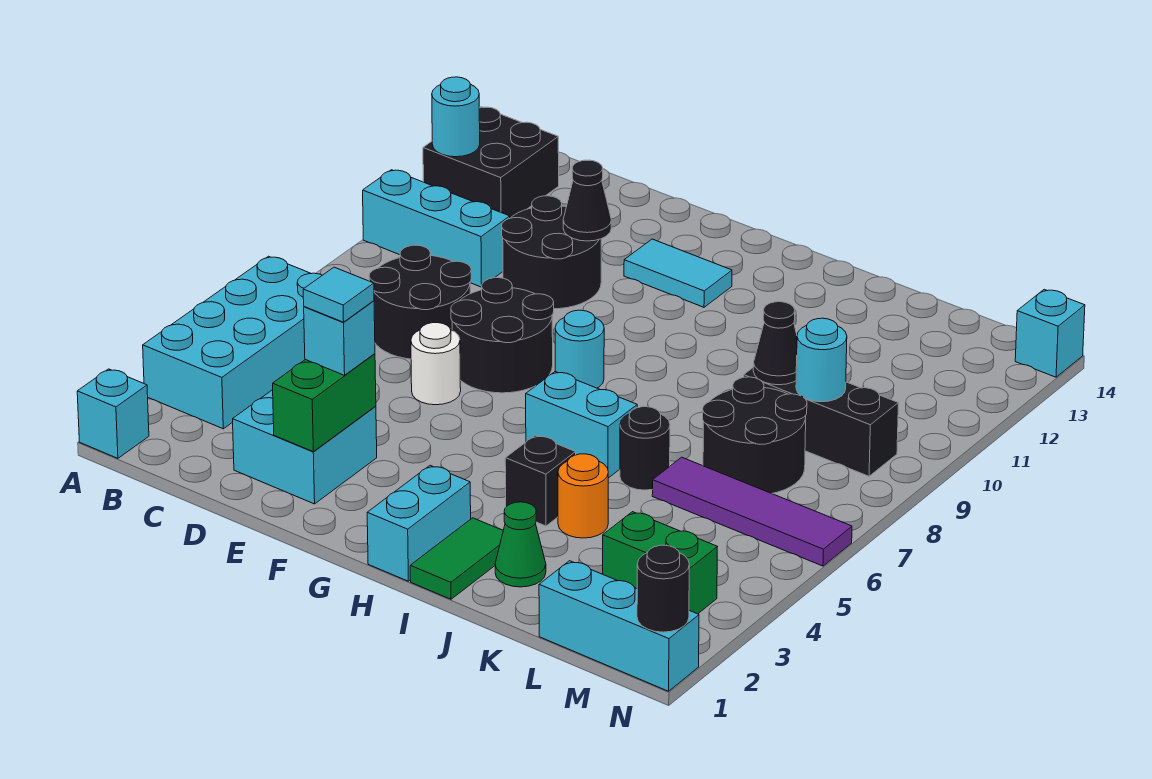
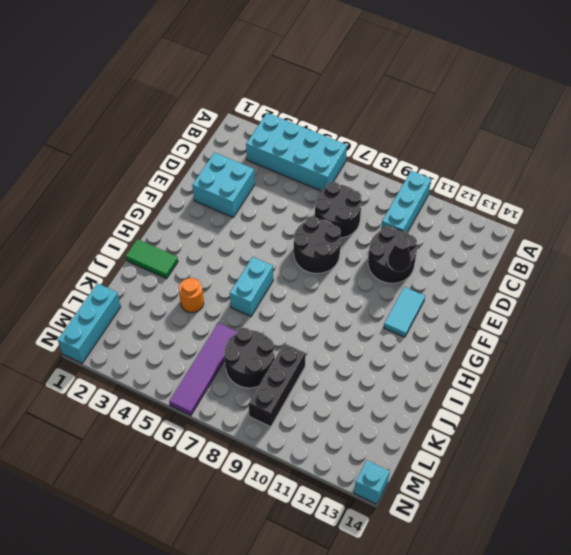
none -> cyan brick A1 level 1
none -> black brick A12:B13 level 1
none -> white round brick E6 level 1
none -> cyan round brick G8 level 1

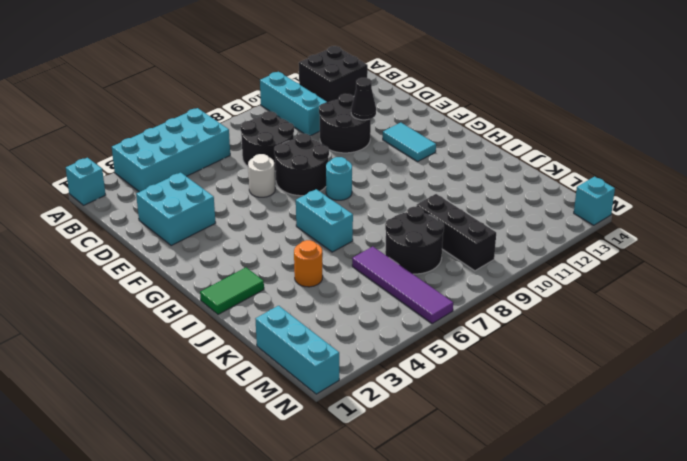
none -> cyan brick H1:H2 level 1
none -> black brick I4 level 1
none -> green cone J2 level 1
none -> black round brick J6 level 1

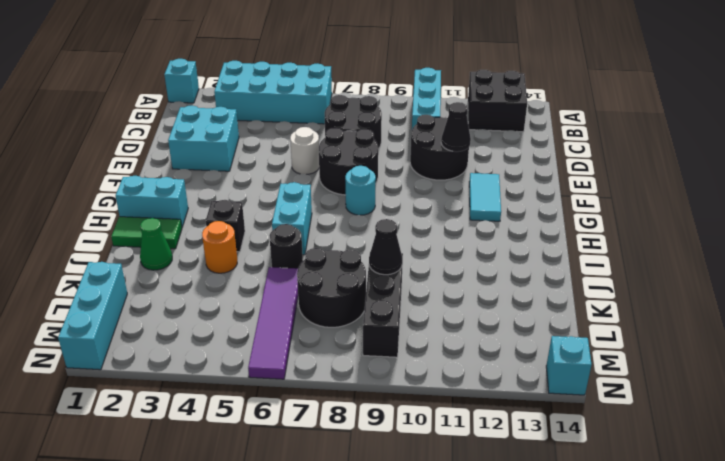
none -> green brick L3:M3 level 1
none -> cyan round brick A12 level 2
none -> green brick E2:E3 level 2
none -> cyan round brick L9 level 2

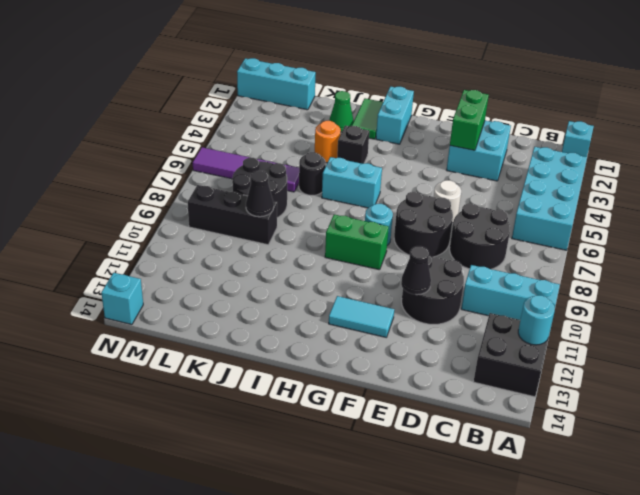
green brick G9:H9 level 1 -> green brick L3:M3 level 1
none -> cyan round brick L9 level 2
none -> black round brick N1 level 2
none -> cyan brick E3 level 3
none -> cyan tile E3 level 4

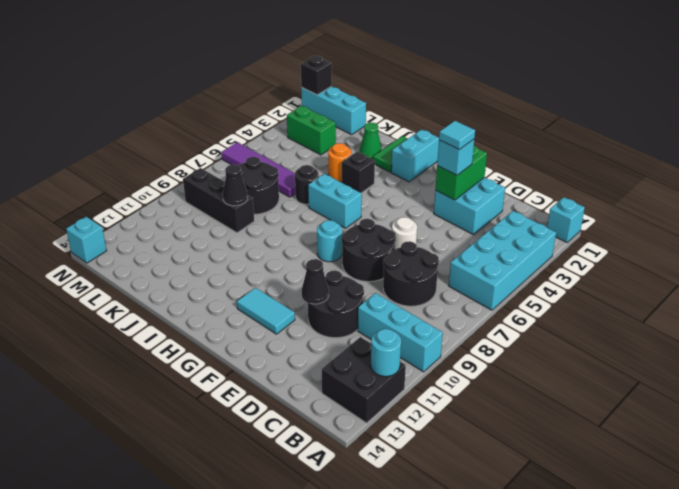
black brick N1 level 2 -> black round brick N1 level 2
none -> cyan round brick L9 level 2

